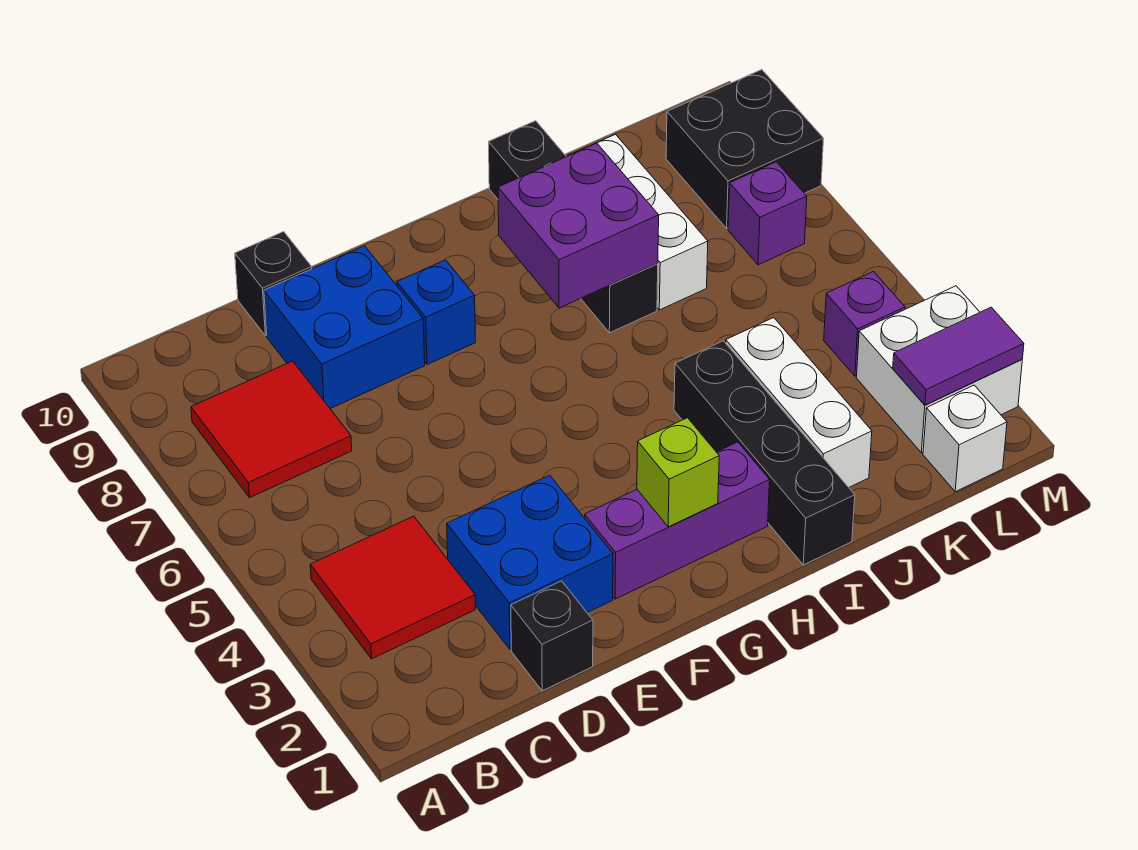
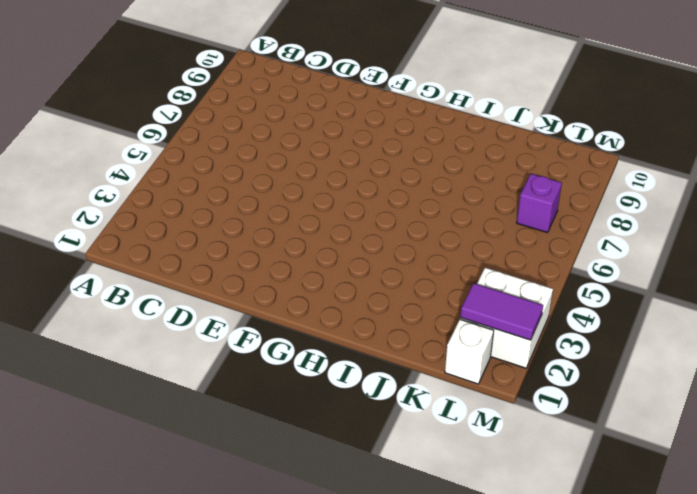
none -> red tile B3:C4 level 1
none -> red tile B7:C8 level 1
none -> black brick D1 level 1

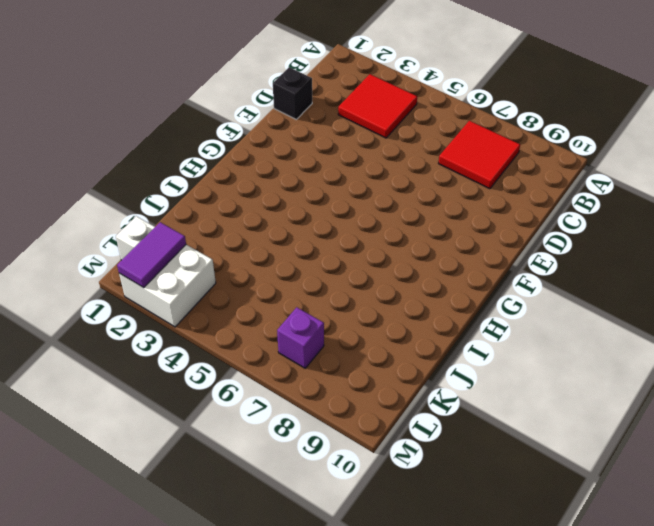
none -> blue brick D2:E3 level 1
none -> blue brick D8:E9 level 1
none -> black brick D10 level 1

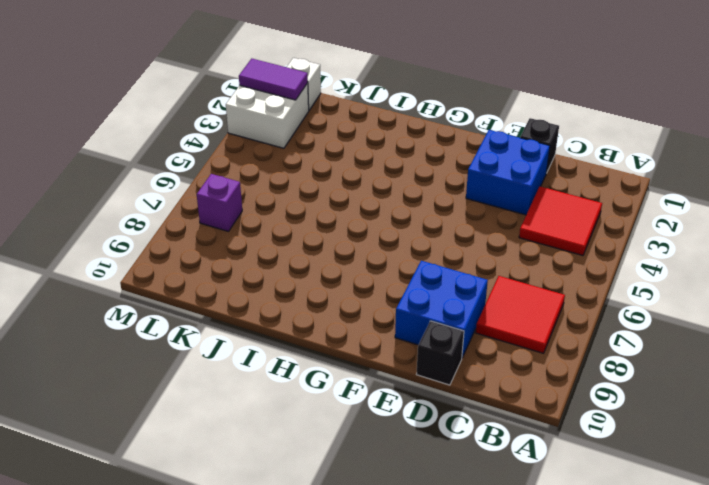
none -> purple brick F2:H2 level 1
none -> blue brick F8 level 1
none -> black brick I1:I4 level 1

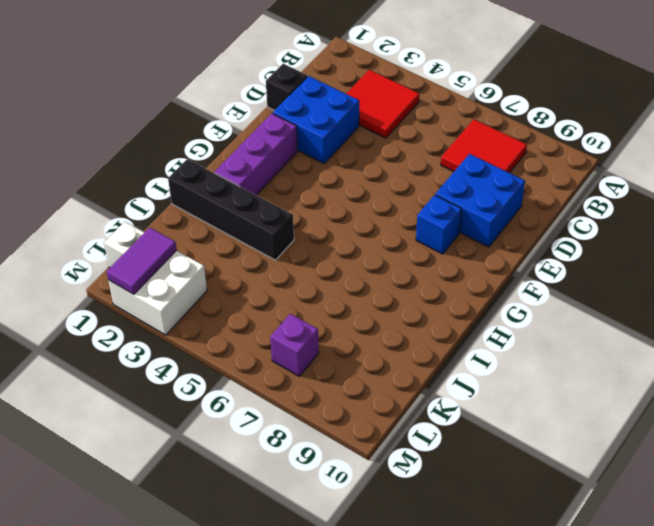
none -> black brick D10 level 1
none -> black brick I7:I10 level 1
none -> white brick J2:J4 level 1

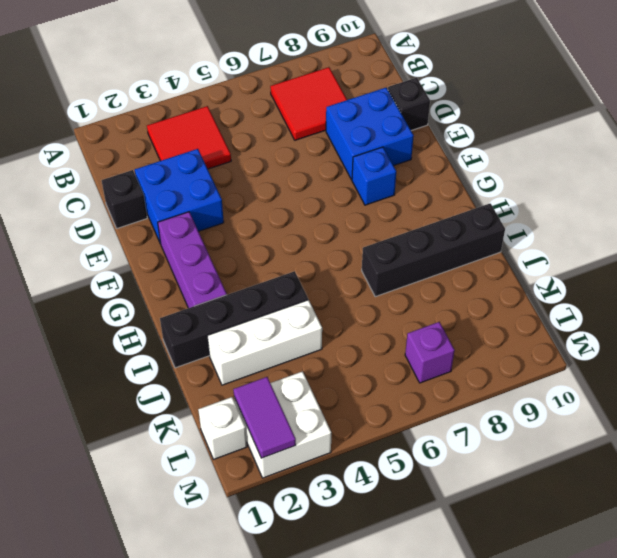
none -> white brick J7:J9 level 1
none -> purple brick L4 level 1
none -> black brick L8:M9 level 1

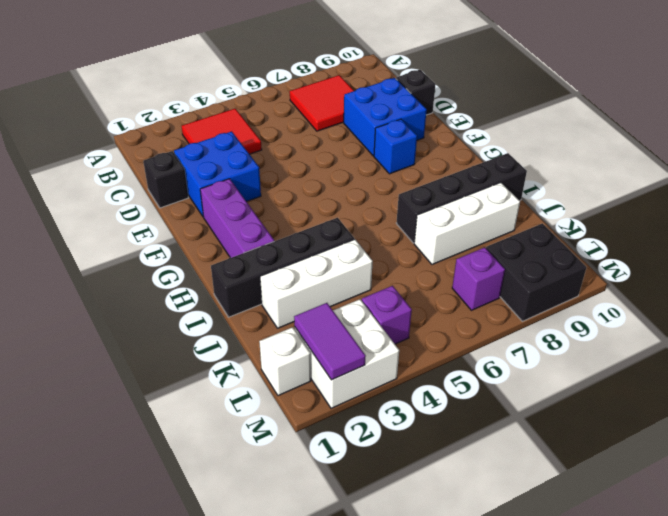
none -> lime brick G2 level 2
none -> purple brick H7:I8 level 2

